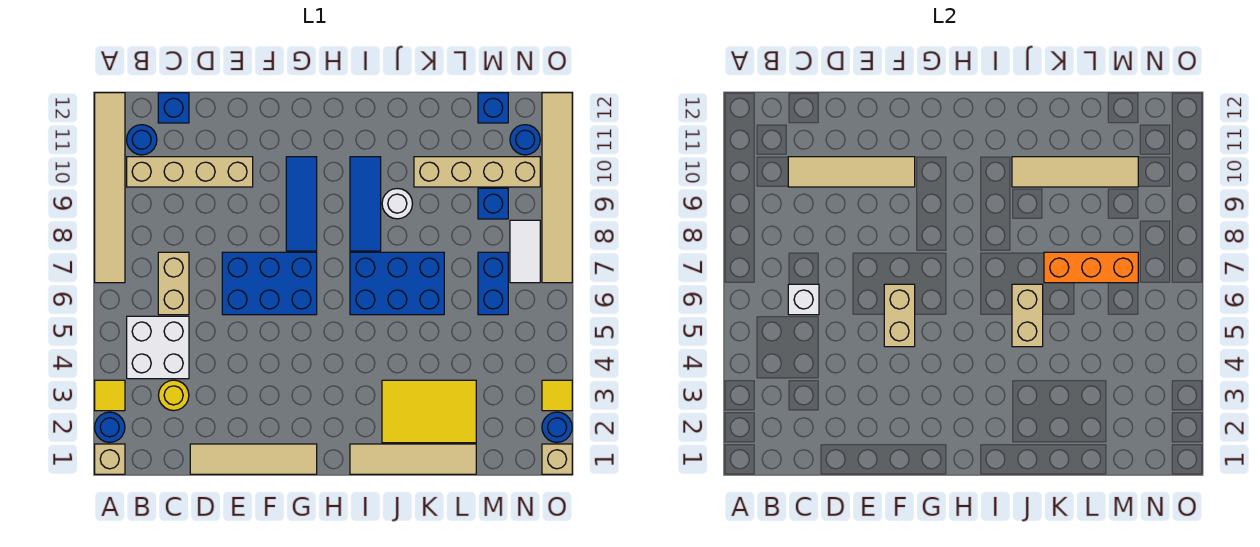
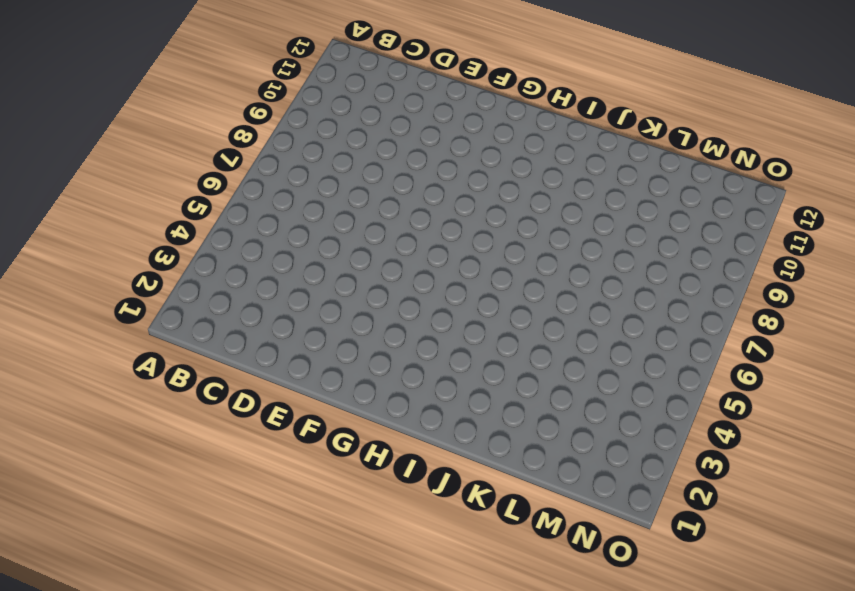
none -> tan brick A1 level 1
none -> blue round brick A2 level 1
none -> yellow tile A3 level 1
none -> tan tile A7:A12 level 1

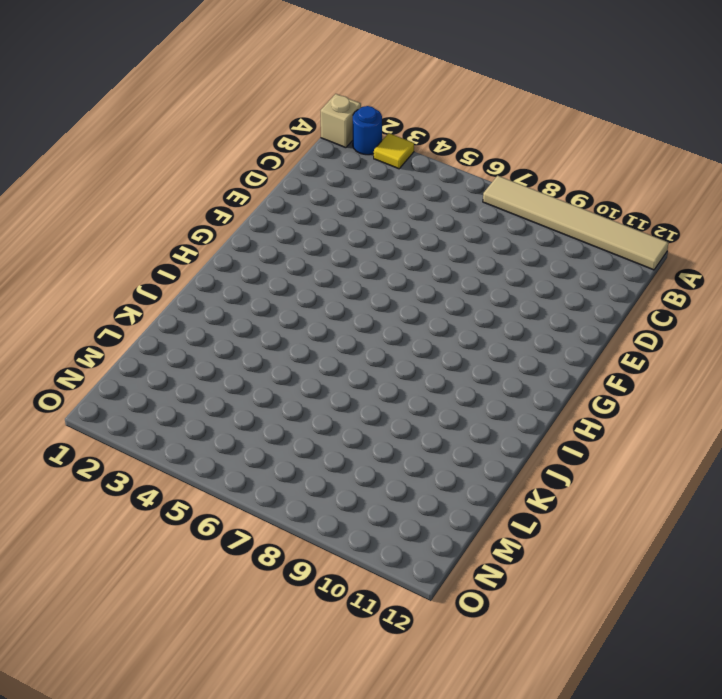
none -> white brick B4:C5 level 1
none -> tan brick B10:E10 level 1
none -> blue round brick B11 level 1
none -> yellow round brick C3 level 1

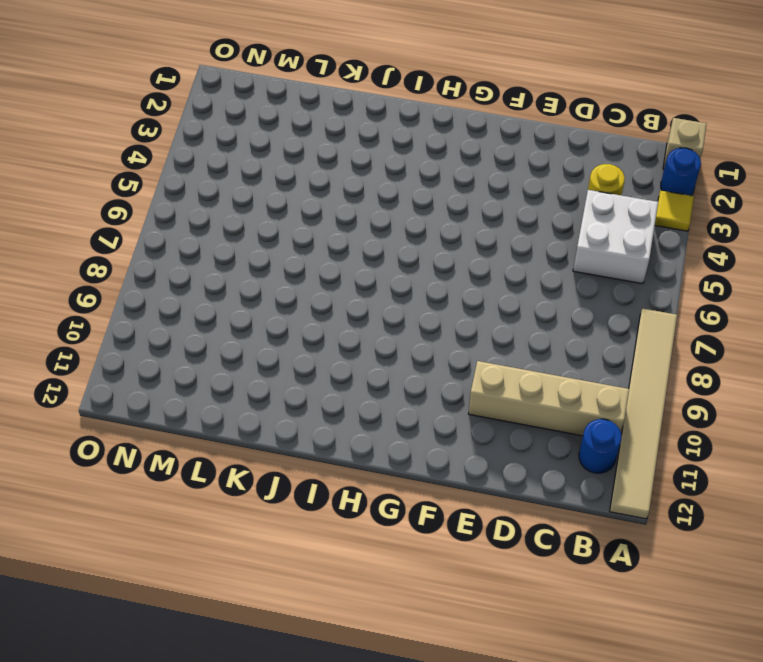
none -> tan brick C6:C7 level 1
none -> blue brick C12 level 1
none -> tan tile D1:G1 level 1
none -> blue brick E6:G7 level 1

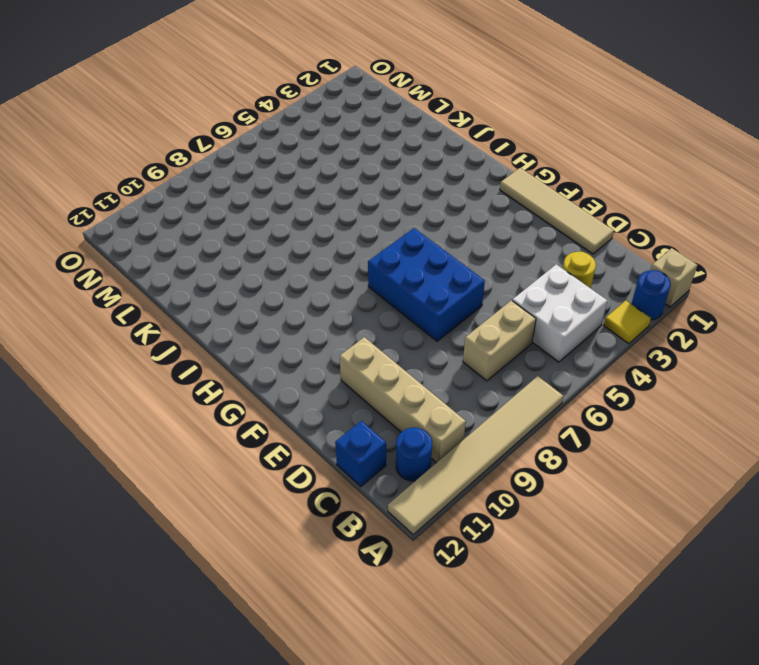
none -> blue tile G8:G10 level 1
none -> tan tile I1:L1 level 1
none -> blue brick I6:K7 level 1
none -> blue tile I8:I10 level 1

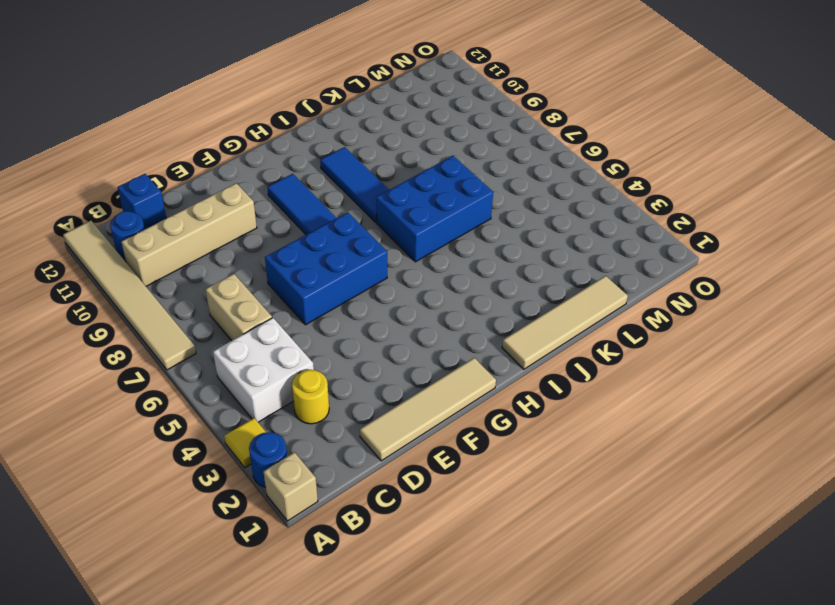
none -> yellow tile J2:L3 level 1
none -> white round brick J9 level 1
none -> tan brick K10:N10 level 1
none -> blue brick M6:M7 level 1

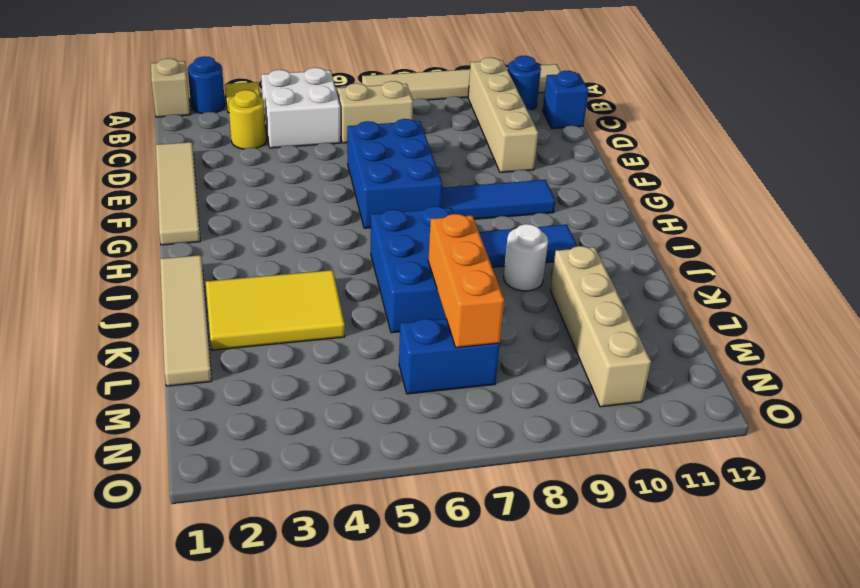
yellow tile J2:K4 level 1 -> yellow tile J2:L3 level 1
none -> blue brick M9 level 1
none -> blue brick M12 level 1
none -> white tile N7:N8 level 1
none -> blue round brick N11 level 1

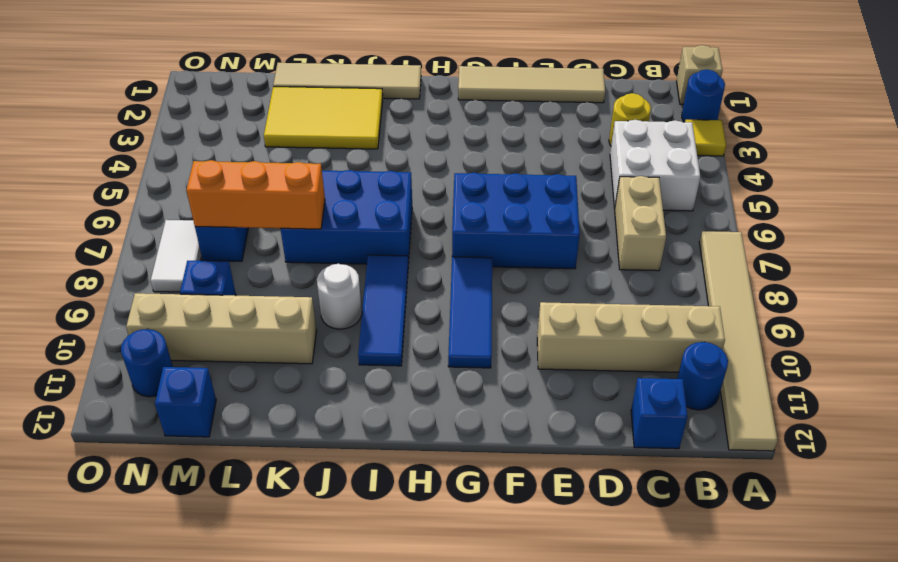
none -> tan brick O1 level 1
none -> blue round brick O2 level 1
none -> yellow tile O3 level 1
none -> tan tile O7:O12 level 1

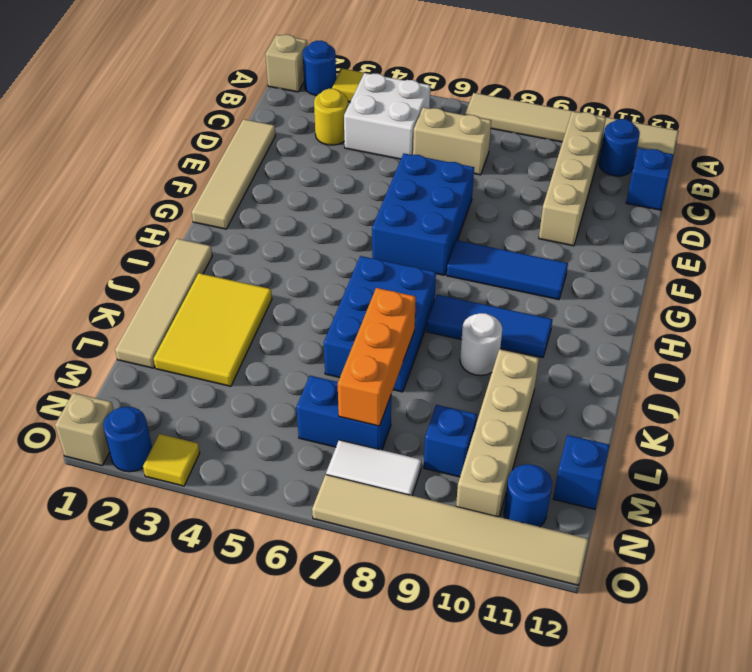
none -> white brick C6 level 2
none -> tan tile C10:F10 level 2
none -> tan brick F5:F6 level 2
none -> tan brick J5:J6 level 2

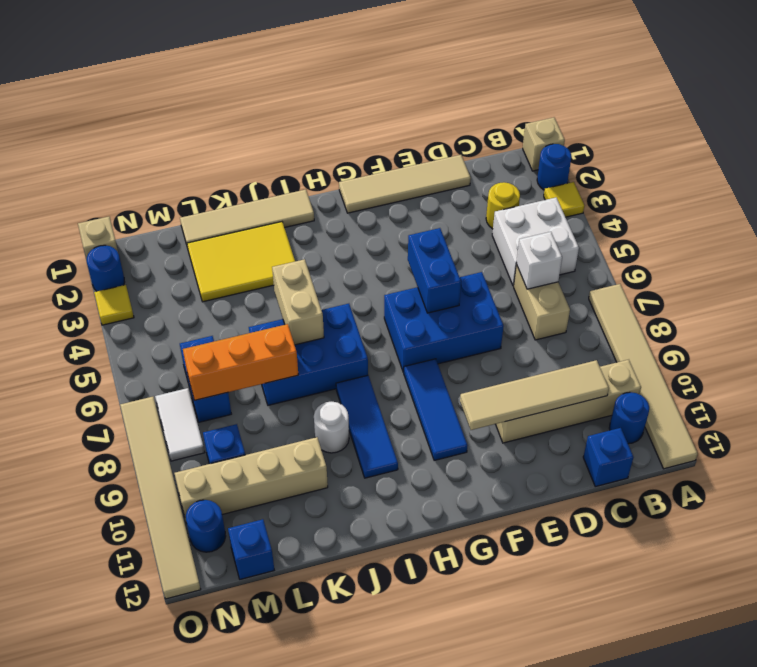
blue brick F5:F6 level 2 -> tan brick F5:F6 level 2
none -> tan tile J10:M10 level 2

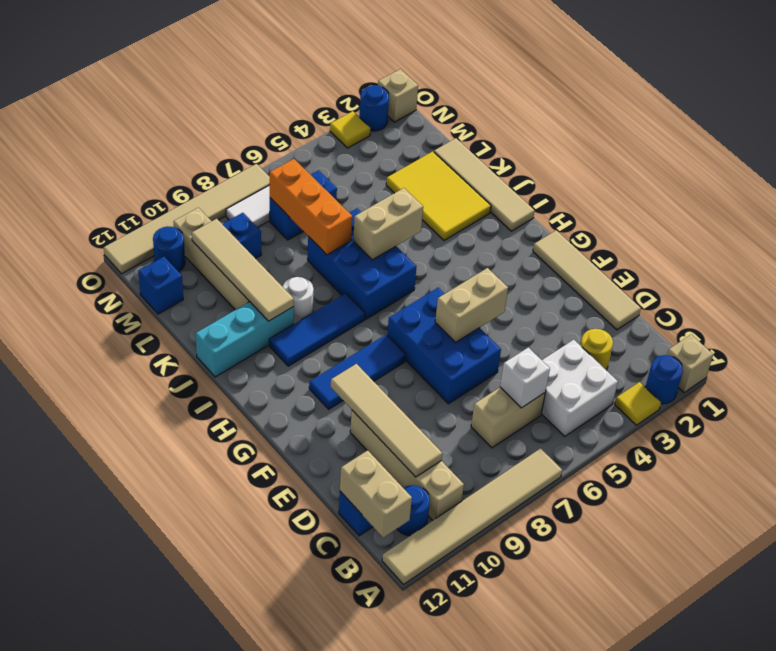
tan brick B12:C12 level 2 -> none
cyan brick J10:J12 level 1 -> none

